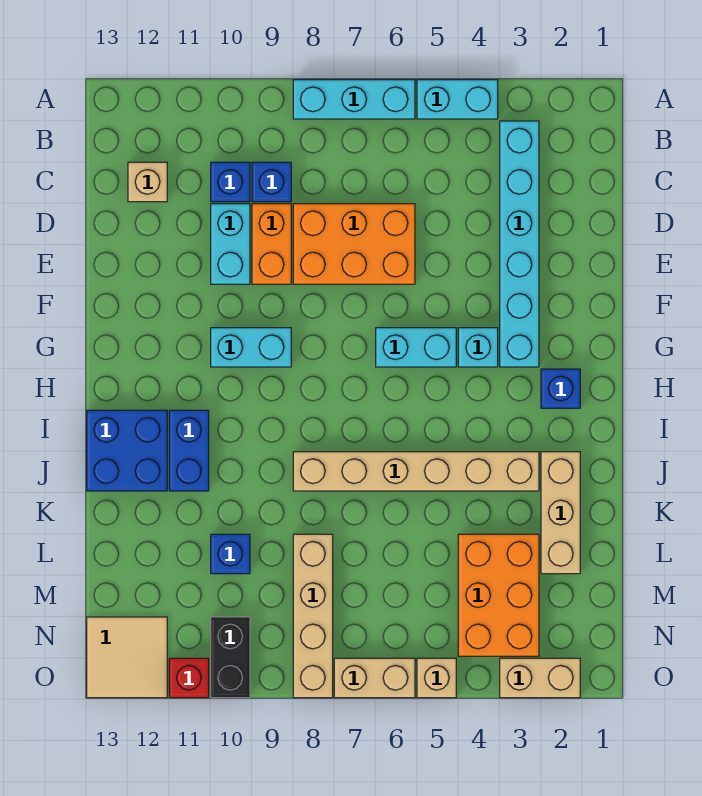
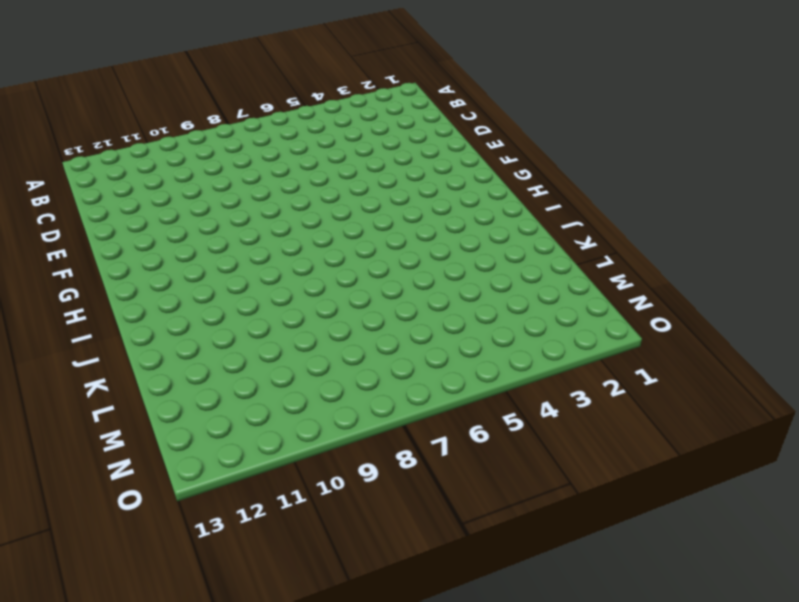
none -> cyan brick A4:A5 level 1
none -> cyan brick A6:A8 level 1
none -> cyan brick B3:G3 level 1

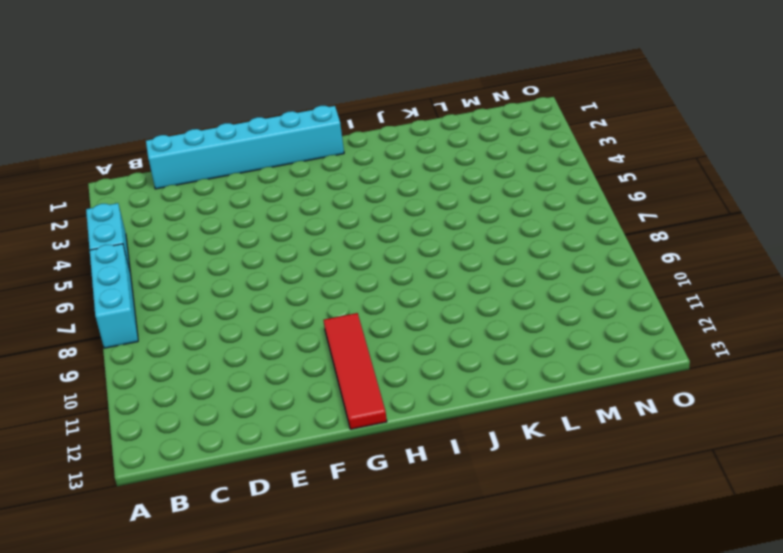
cyan brick C1:H1 level 1 -> cyan brick B3:G3 level 1
red tile G10:G13 level 1 -> cyan brick G9:G10 level 1
none -> blue brick C9 level 1
none -> blue brick C10 level 1
none -> tan brick C12 level 1

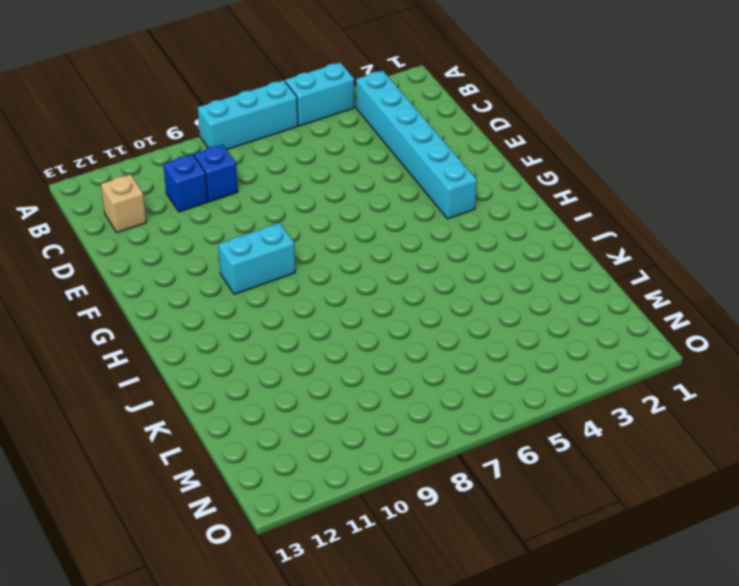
none -> orange brick D6:E8 level 1
none -> orange brick D9:E9 level 1
none -> cyan brick D10:E10 level 1

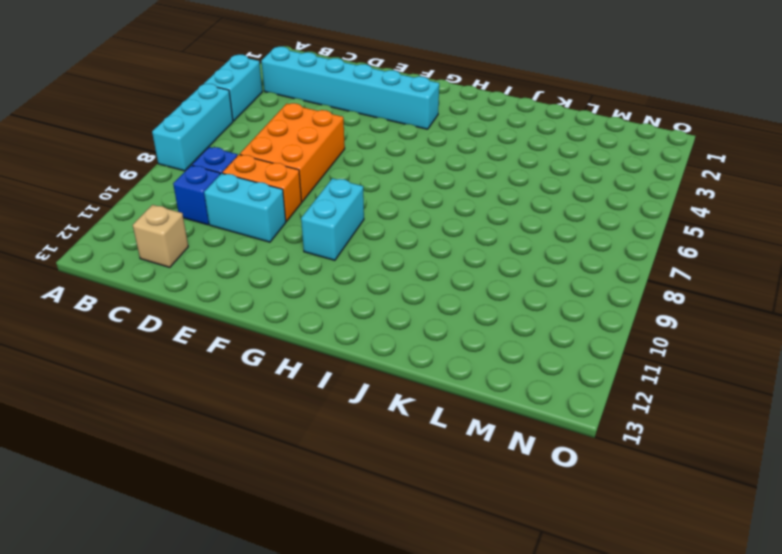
none -> cyan brick G4 level 1
none -> cyan brick G5:G6 level 1
none -> blue brick H2 level 1

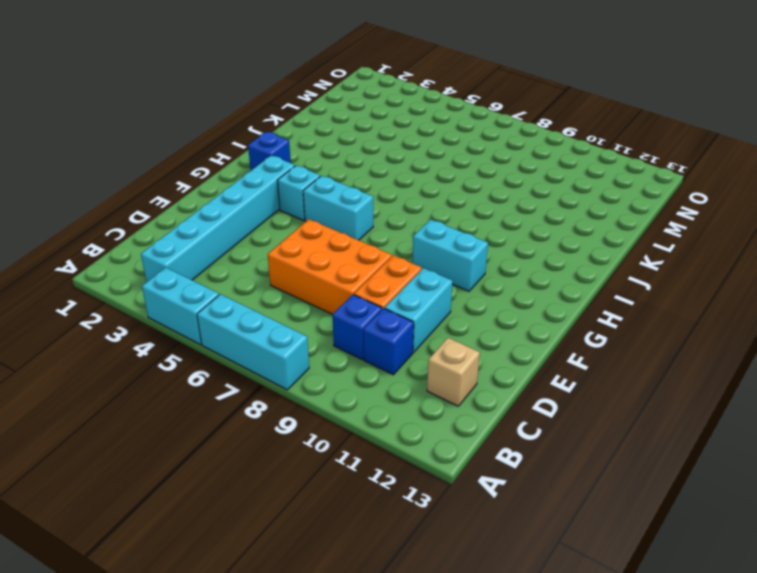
none -> blue brick I11:J11 level 1
none -> blue brick I12:J13 level 1
none -> tan brick J2:L2 level 1

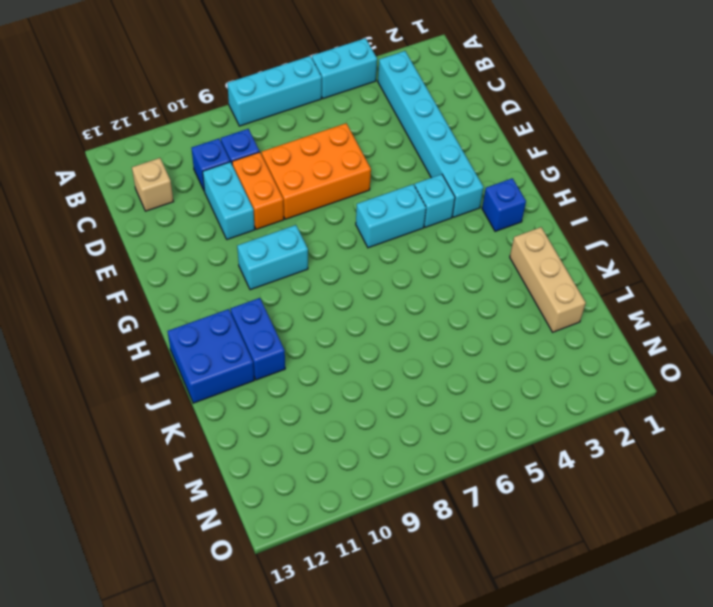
none -> tan brick J3:J8 level 1
none -> orange brick L3:N4 level 1
none -> tan brick L8:O8 level 1

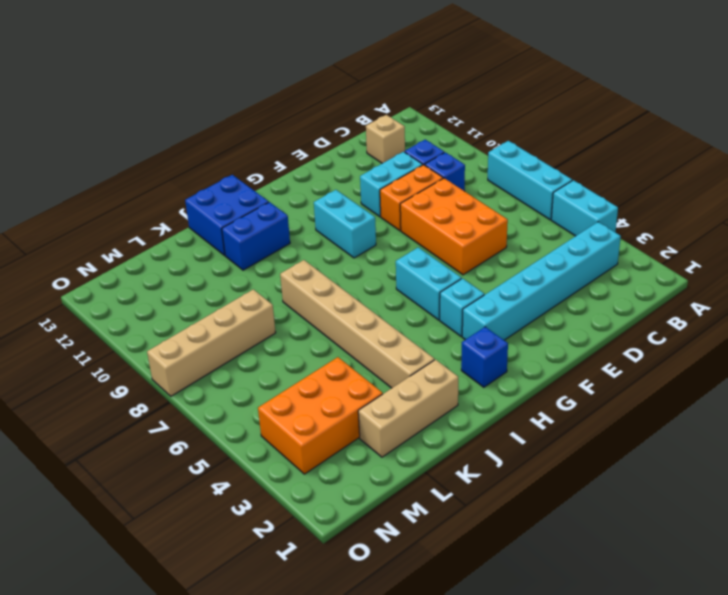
none -> blue brick L10 level 1
none -> black brick N10:O10 level 1
none -> tan tile N12:O13 level 1

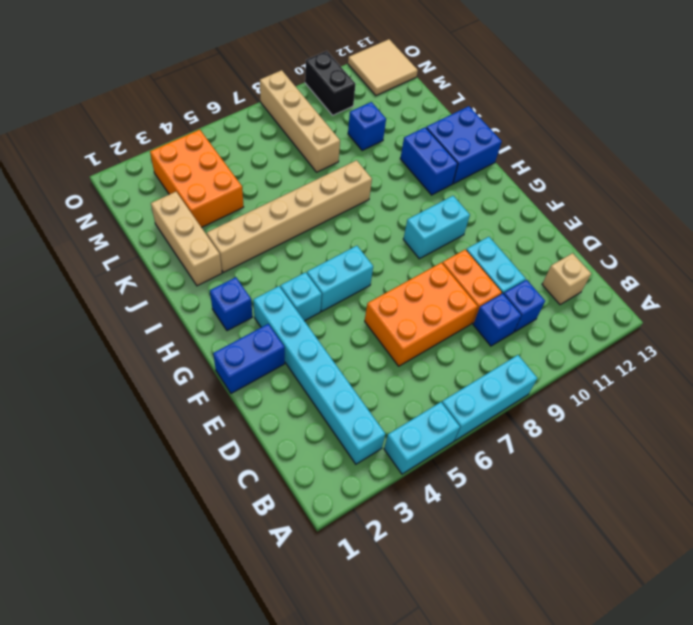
blue brick F1:F2 level 1 -> none
none -> tan brick O2:O3 level 1
none -> tan brick O5 level 1
none -> tan brick O6:O7 level 1

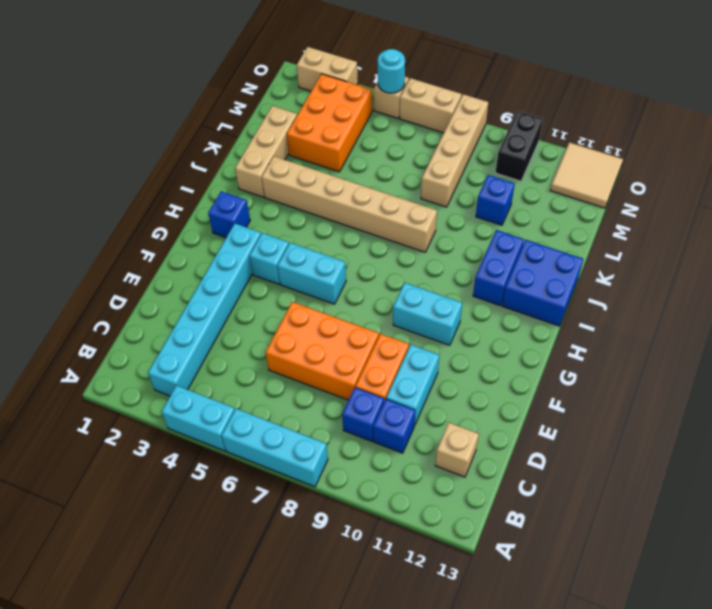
cyan round brick O5 level 2 -> none
none -> red brick O11 level 1

